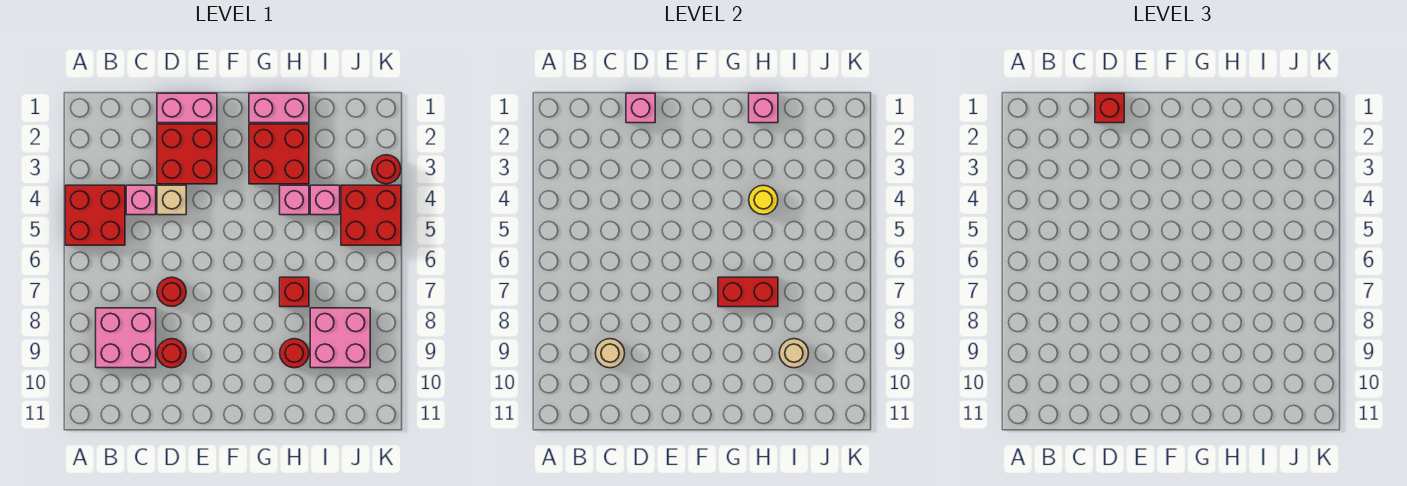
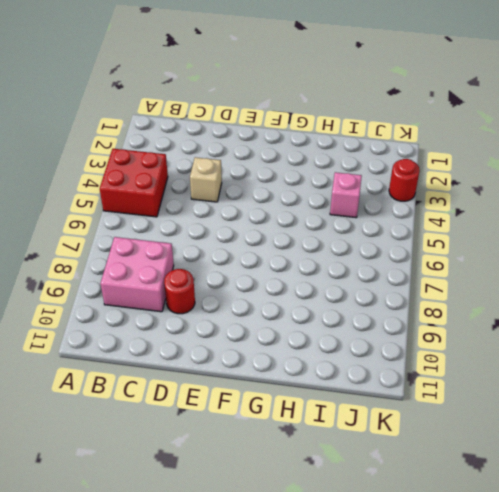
none -> pink brick C4 level 1
none -> pink brick D1:E1 level 1
none -> red brick D2:E3 level 1

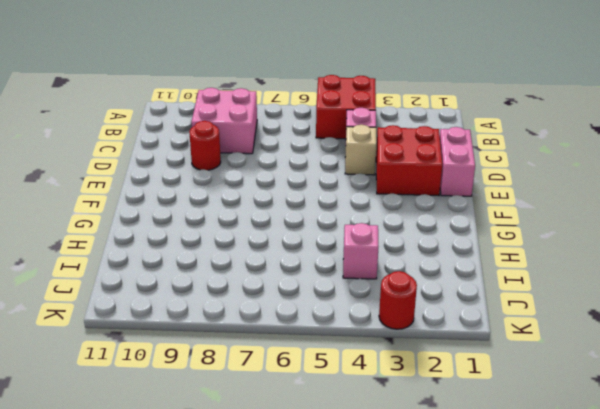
none -> red round brick D7 level 1
none -> pink brick G1:H1 level 1
none -> red brick G2:H3 level 1

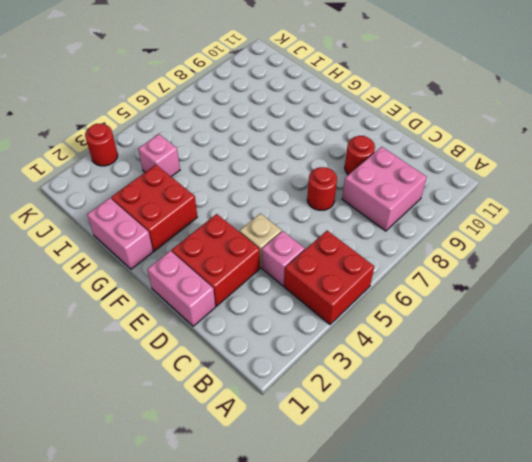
none -> pink brick H4 level 1
none -> red brick H7 level 1
none -> red round brick H9 level 1

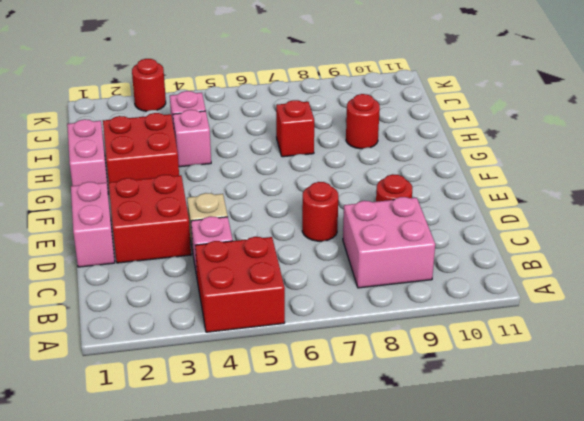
none -> pink brick I8:J9 level 1
none -> red brick J4:K5 level 1
none -> tan round brick C9 level 2

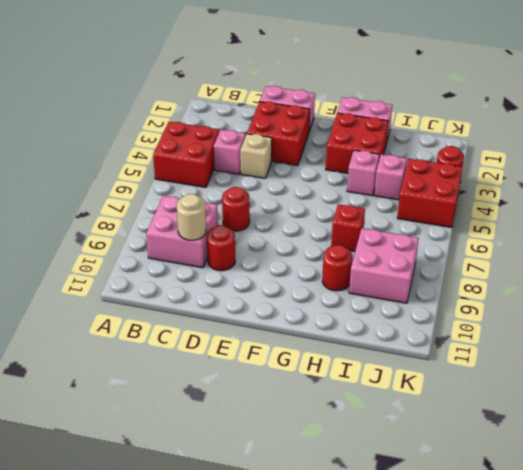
none -> pink brick D1 level 2
none -> red brick G7:H7 level 2
none -> pink brick H1 level 2

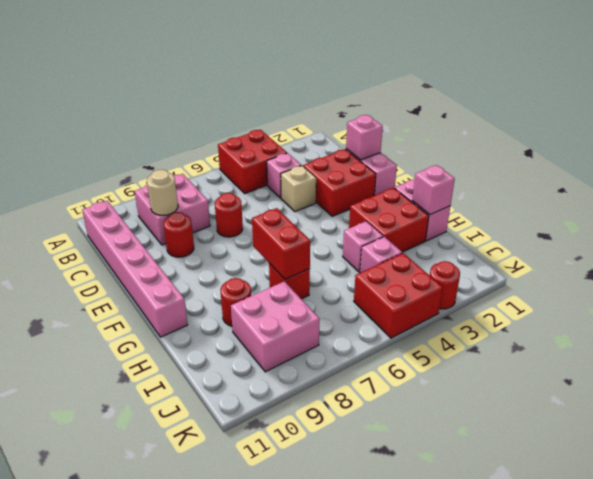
pink brick B11:G11 level 1 -> none
none -> yellow round brick H4 level 2
none -> tan round brick I9 level 2
none -> red brick D1 level 3

